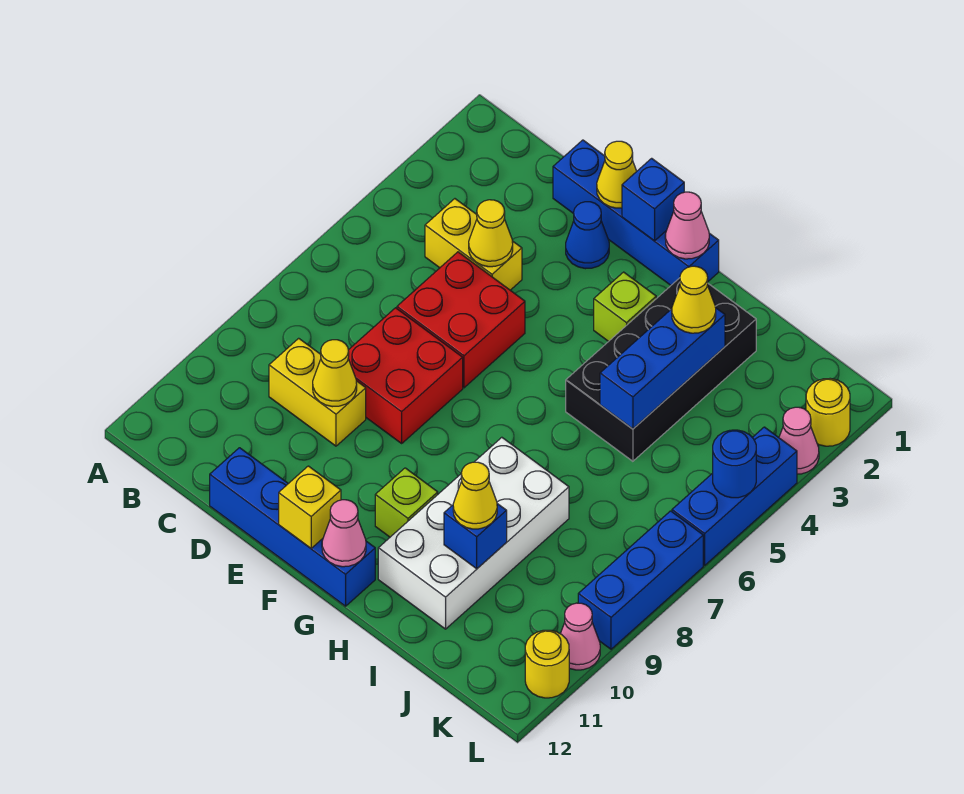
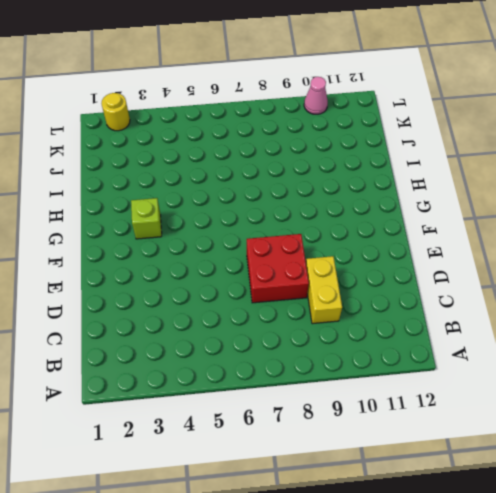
none -> yellow brick C4:D4 level 1
none -> blue brick D1:G1 level 1
none -> red brick D5:E6 level 1

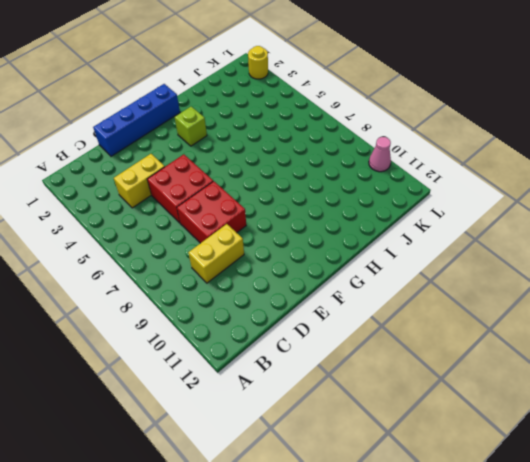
none -> blue brick D12:G12 level 1
none -> blue cone E2 level 1
none -> lime brick G10 level 1

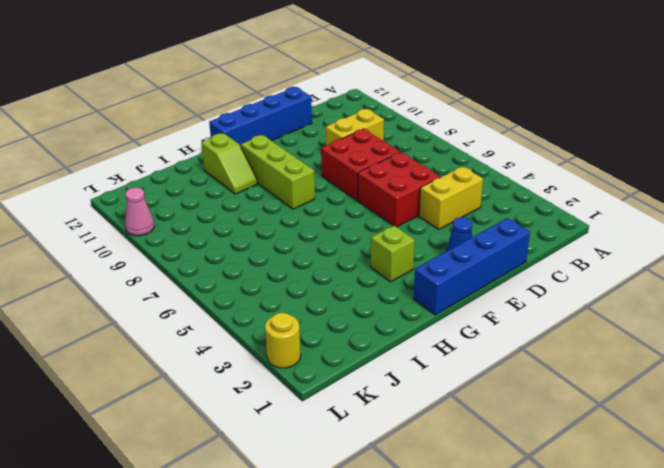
lime brick G8:G10 level 1 -> lime brick G10 level 1
lime slope H10:H11 level 1 top 11 -> white brick H8:I11 level 1
none -> black brick H2:I5 level 1
none -> pink cone L3 level 1
none -> blue brick L4:L6 level 1

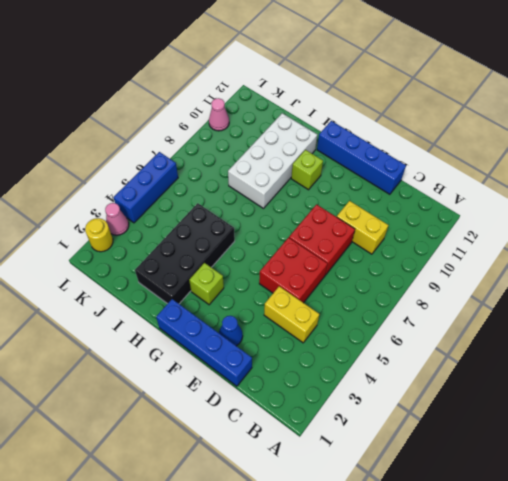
none -> blue brick L7:L9 level 1
none -> yellow round brick L11 level 1
none -> yellow cone D4 level 2

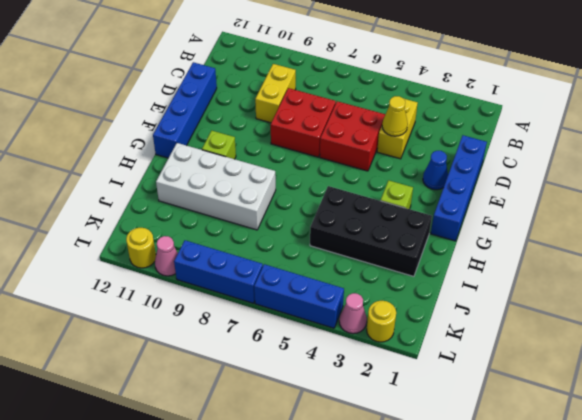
none -> yellow cone D9 level 2
none -> yellow cone E1 level 2
none -> blue brick F1 level 2

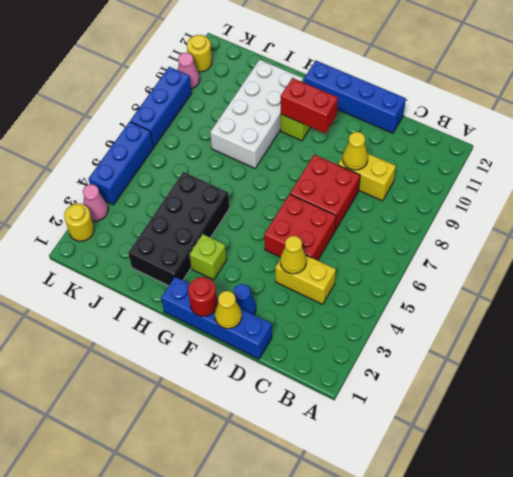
red round brick F1 level 2 -> blue brick F1 level 2
red brick F10:G10 level 2 -> none
none -> yellow brick F12 level 2
none -> pink cone G1 level 2
none -> pink cone G12 level 2

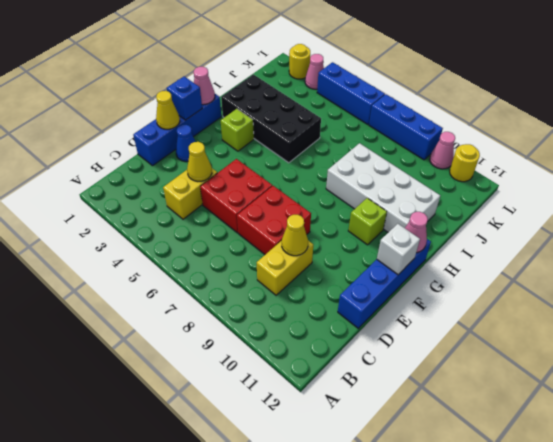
white brick F12 level 2 -> yellow brick F12 level 2
none -> blue brick I3:I5 level 2
none -> blue brick I10 level 2
none -> blue round brick L5 level 2

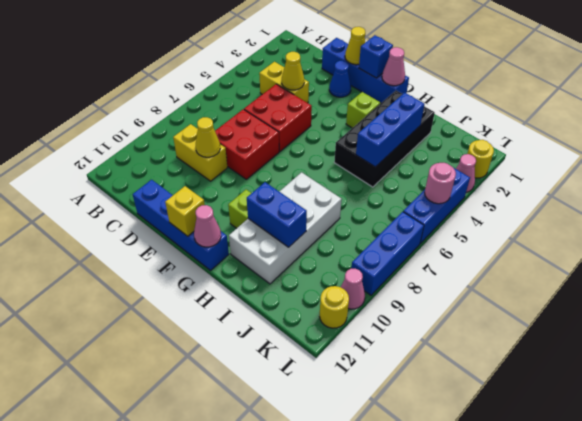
blue brick H10:I10 level 2 -> blue brick I10 level 2
pink round brick L5 level 2 -> blue round brick L5 level 2
none -> yellow cone I3 level 3
none -> yellow cone I10 level 3

